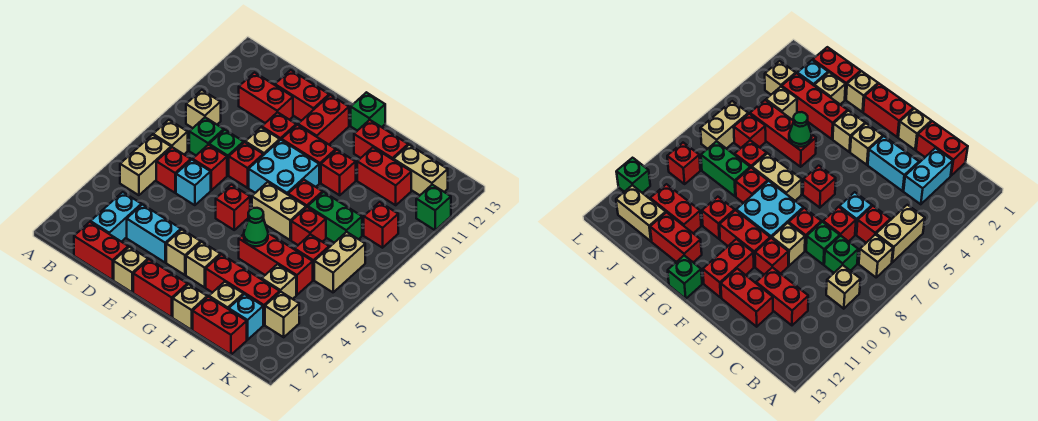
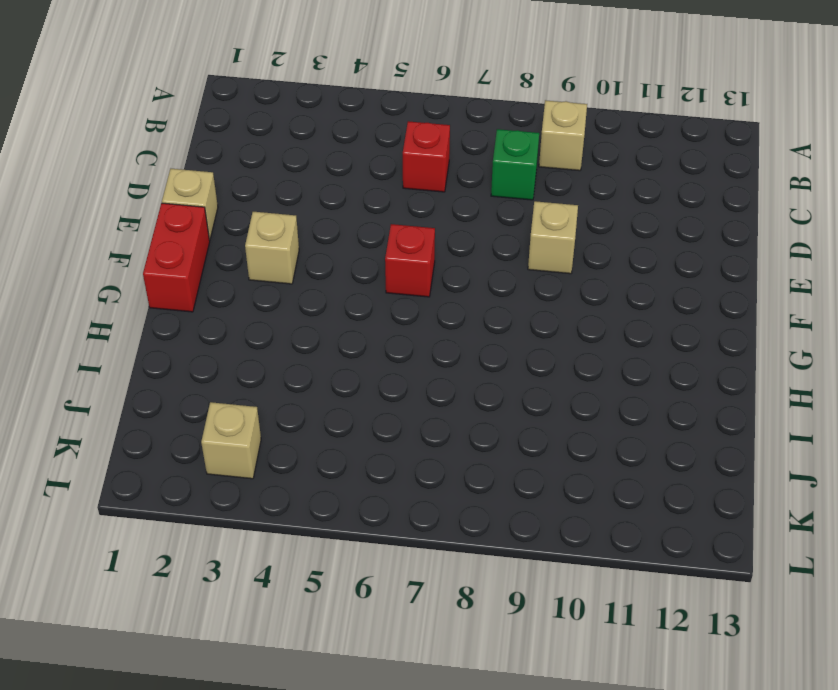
none -> tan brick B5:B6 level 1
none -> tan brick B7 level 1
none -> red brick C1:D1 level 1
none -> cyan brick C2:C3 level 1

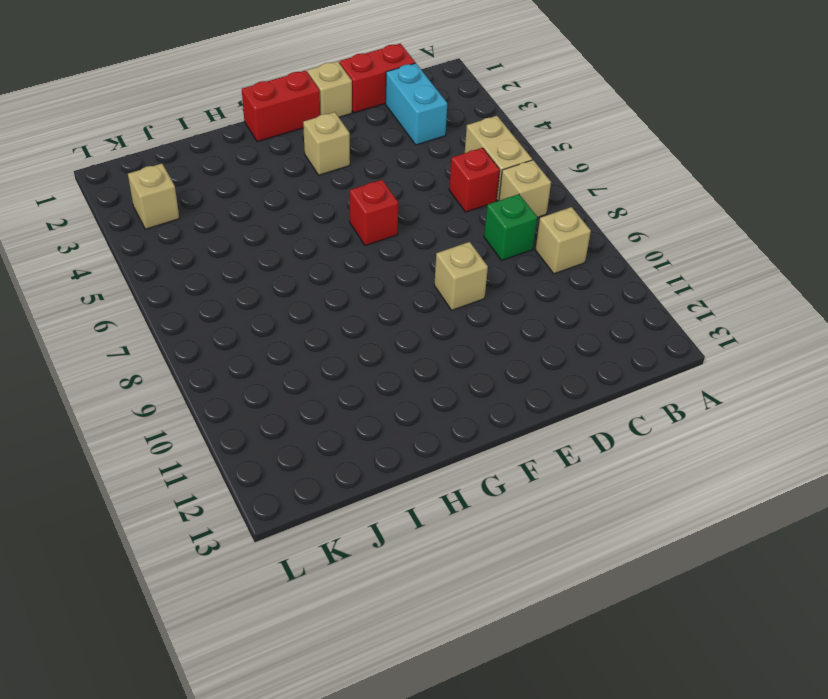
none -> red brick C11:D11 level 1
none -> cyan brick D3:E3 level 1
none -> cyan brick D6 level 1
none -> red brick D7 level 1

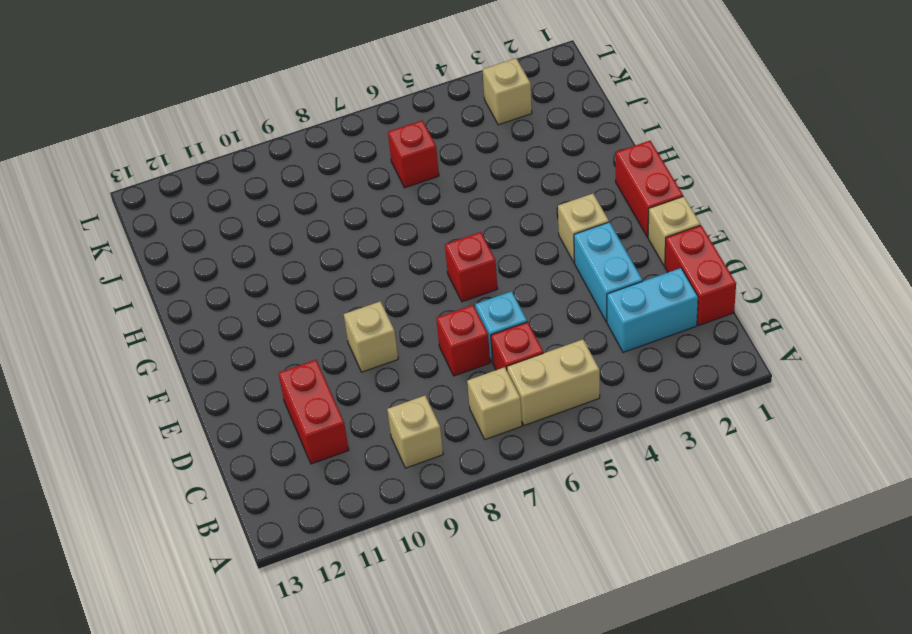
none -> green brick C8 level 1
none -> green brick D8 level 1
none -> red brick D12:E12 level 1
none -> red brick E8 level 1

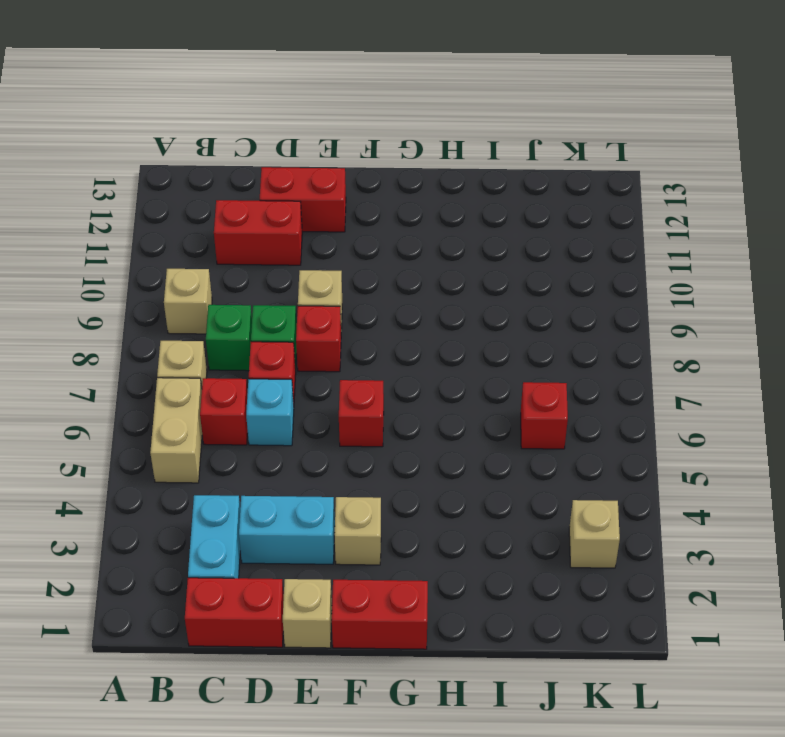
none -> red brick E10 level 1
none -> cyan brick F8:G9 level 1
none -> red brick F10:G10 level 1
none -> red brick F11:F12 level 1

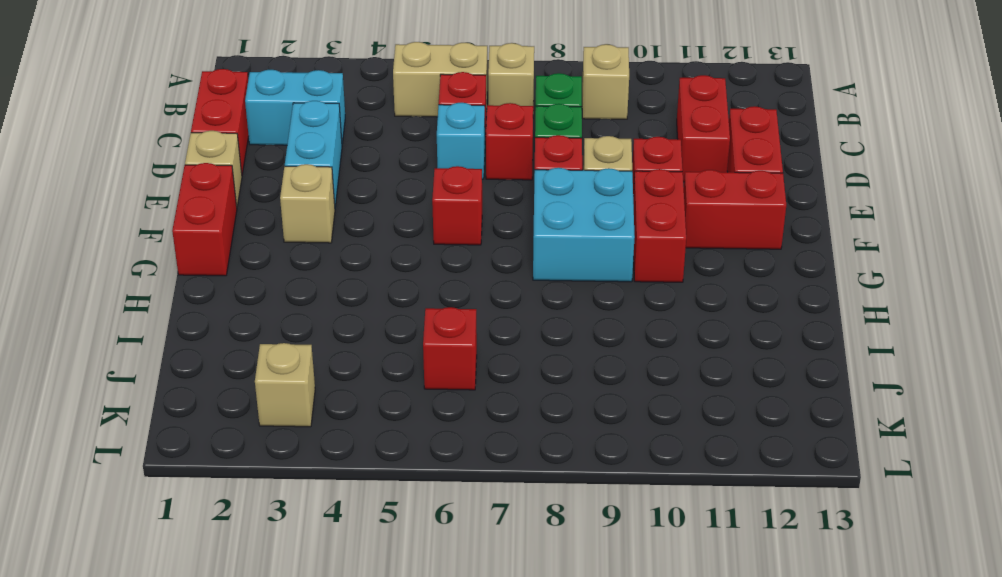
none -> tan brick G3 level 1
none -> tan brick G7:H7 level 1
none -> green brick G13 level 1
none -> tan brick H1 level 1

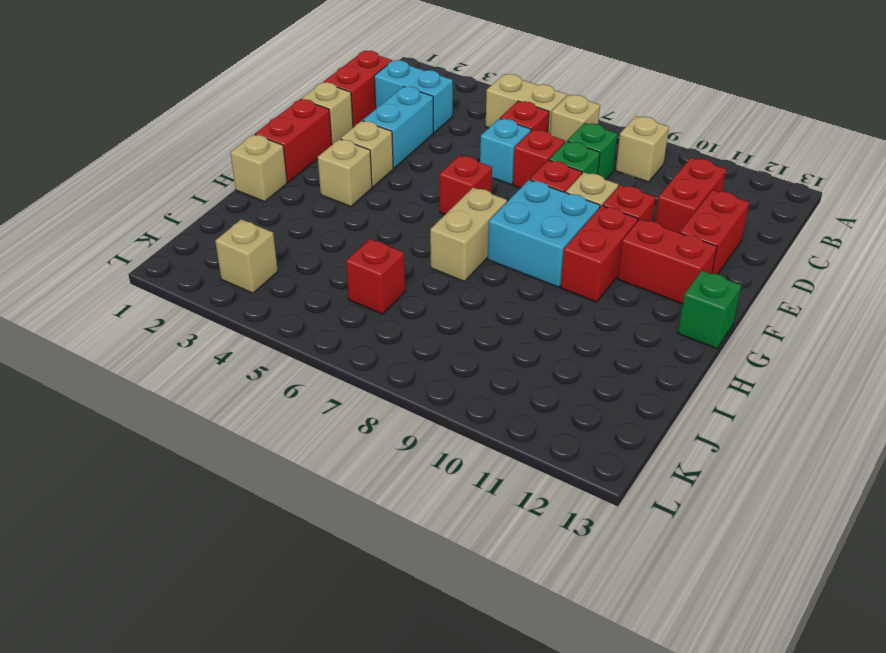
none -> red brick H3:J3 level 1
none -> red brick H5:J5 level 1
none -> red brick H8 level 1
none -> red brick H10 level 1

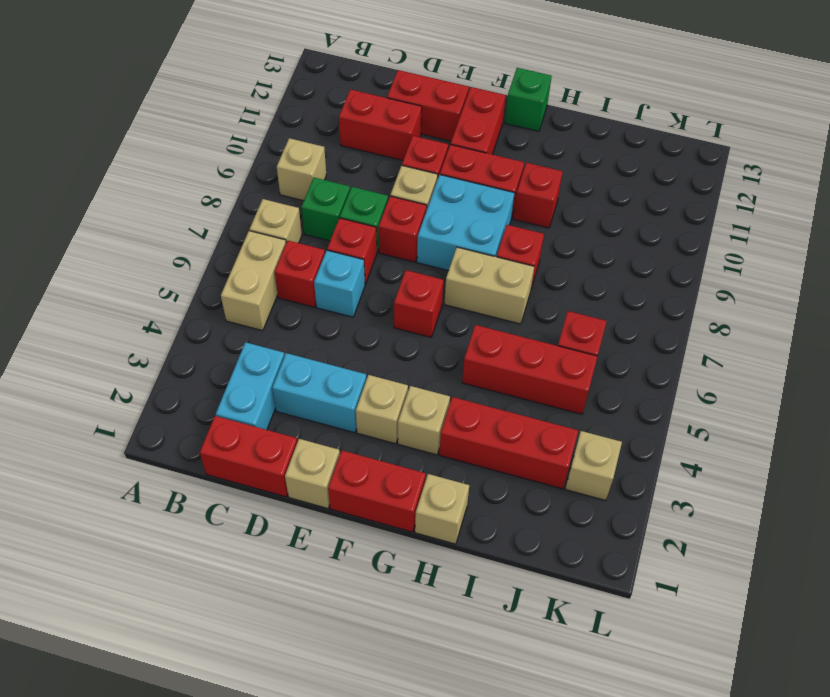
none -> red brick H12:I12 level 1
none -> red brick I1:J1 level 1
none -> tan brick I2 level 1
none -> red brick I7 level 1

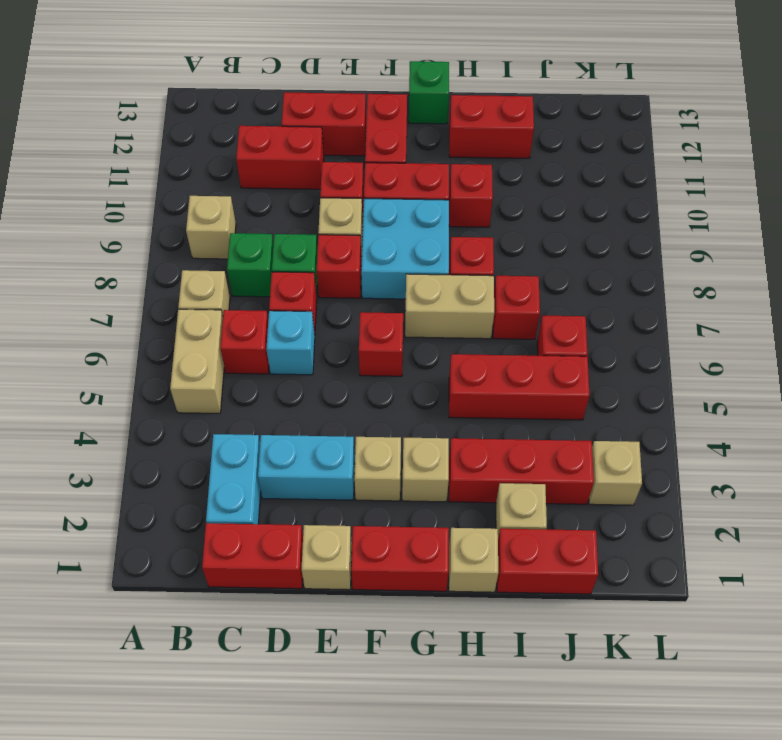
none -> green brick I8:J8 level 1
none -> red brick I11:J11 level 1
none -> cyan brick J2 level 1
none -> tan brick J4 level 1

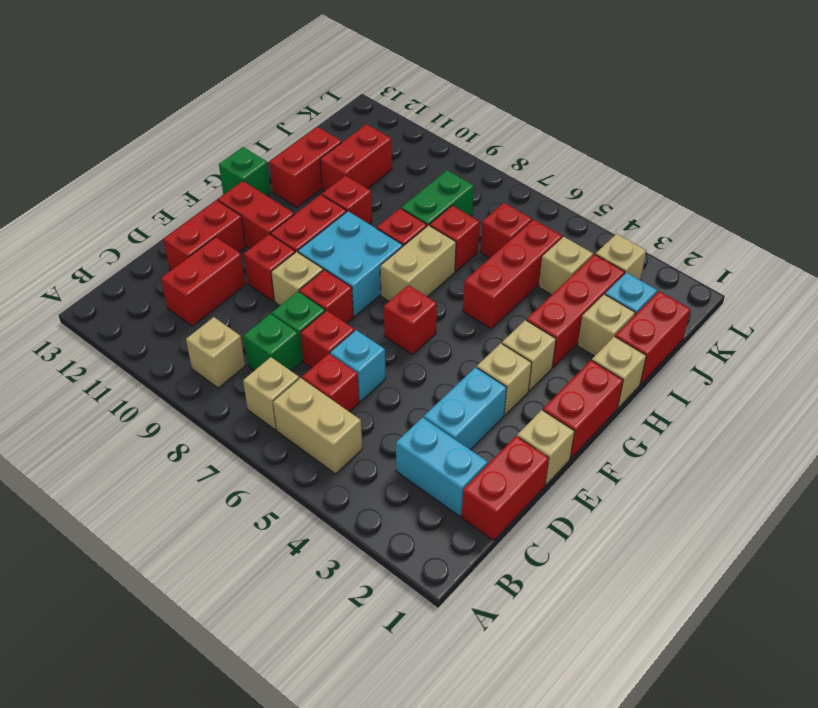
none -> tan brick J12:K12 level 1
none -> tan brick K6:K7 level 1
none -> red brick K9 level 1
none -> green brick L11 level 1

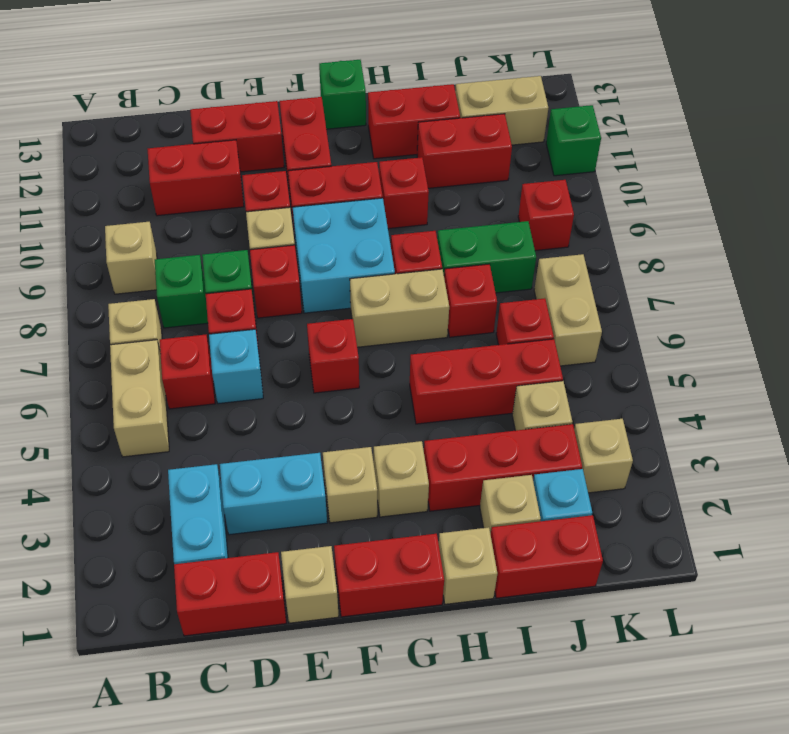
none -> green cone H5 level 2

